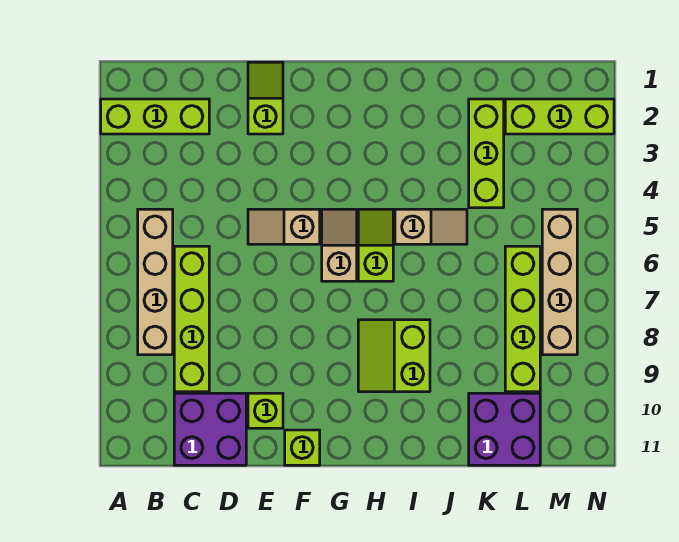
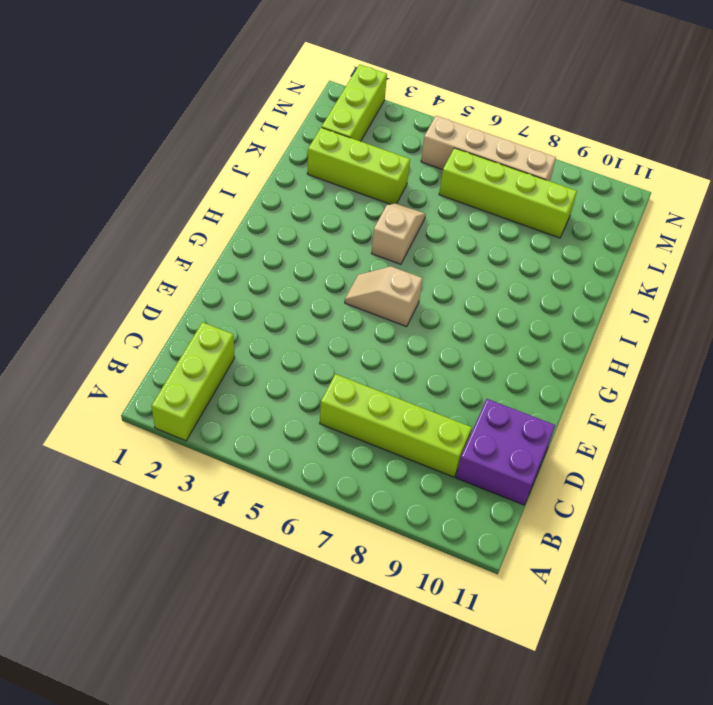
none -> tan brick B5:B8 level 1
none -> lime slope E1:E2 level 1 top 2
none -> tan slope E5:F5 level 1 top F

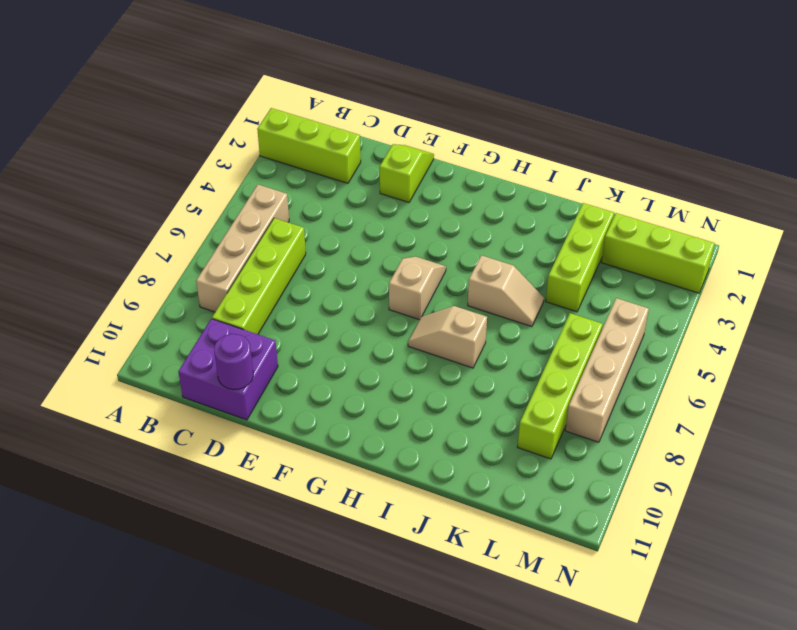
purple round brick D11 level 2 -> none
tan slope H7:I7 level 1 top I -> tan slope E5:F5 level 1 top F
none -> lime brick E10 level 1
none -> lime brick F11 level 1
none -> lime slope H5:H6 level 1 top 6

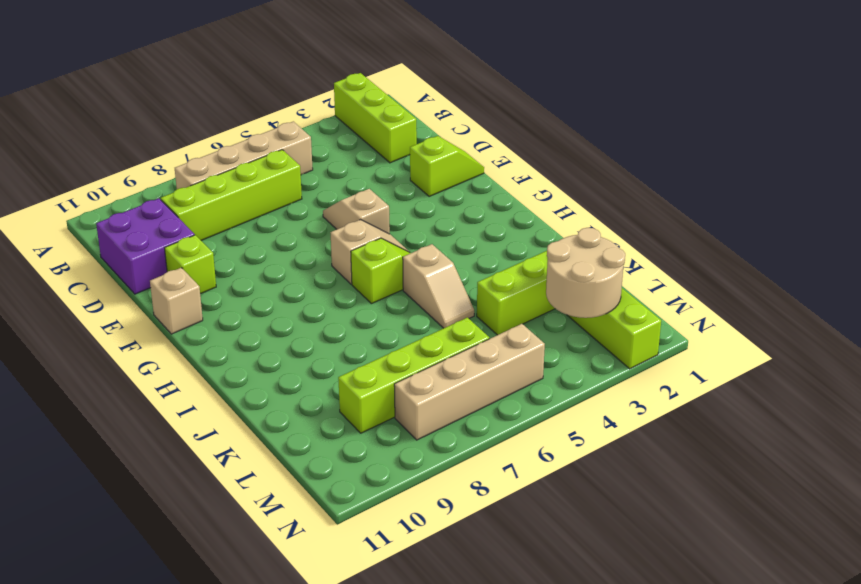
tan brick F11 level 1 -> lime brick F11 level 1
tan round brick L2:M3 level 2 -> none
none -> lime slope H8:I9 level 1 top I
none -> purple brick K10:L11 level 1

